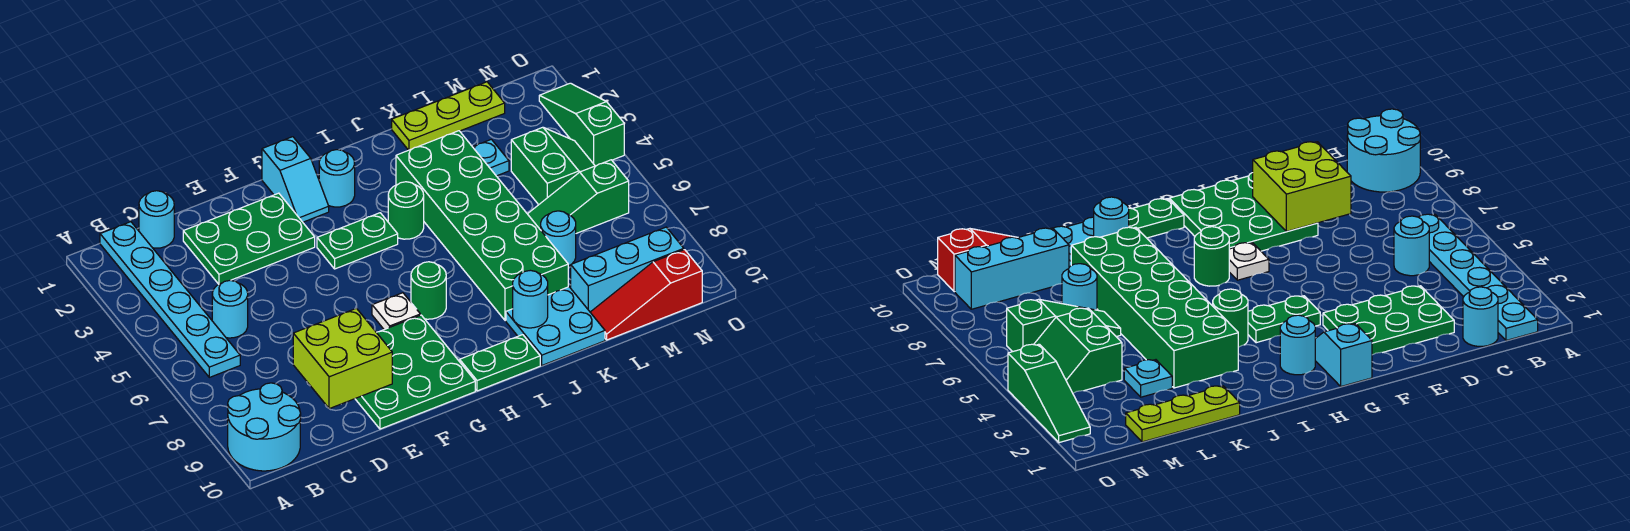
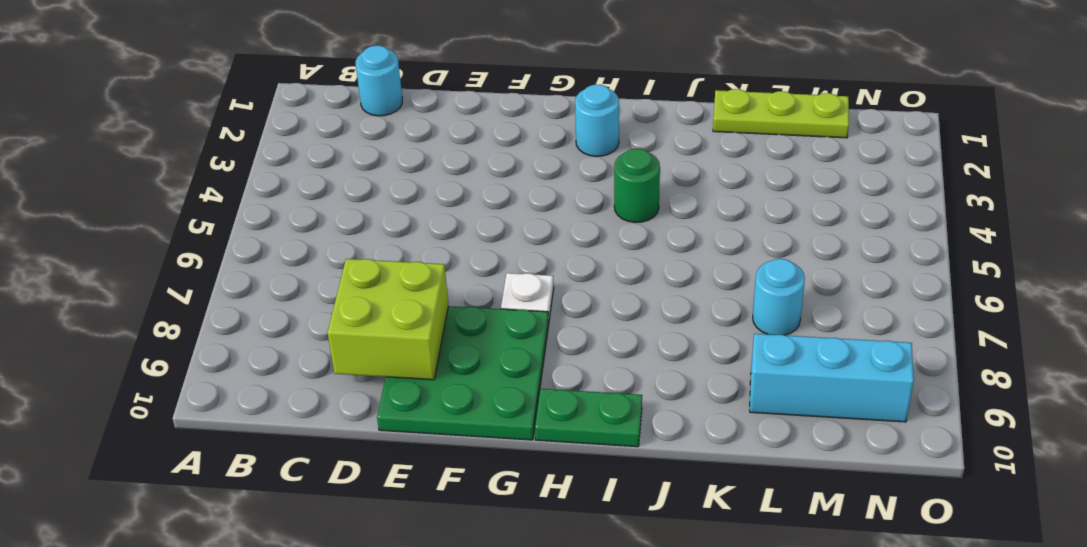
none -> cyan round brick A9:B10 level 1
none -> cyan plate B1:B6 level 1
none -> cyan round brick C5 level 1

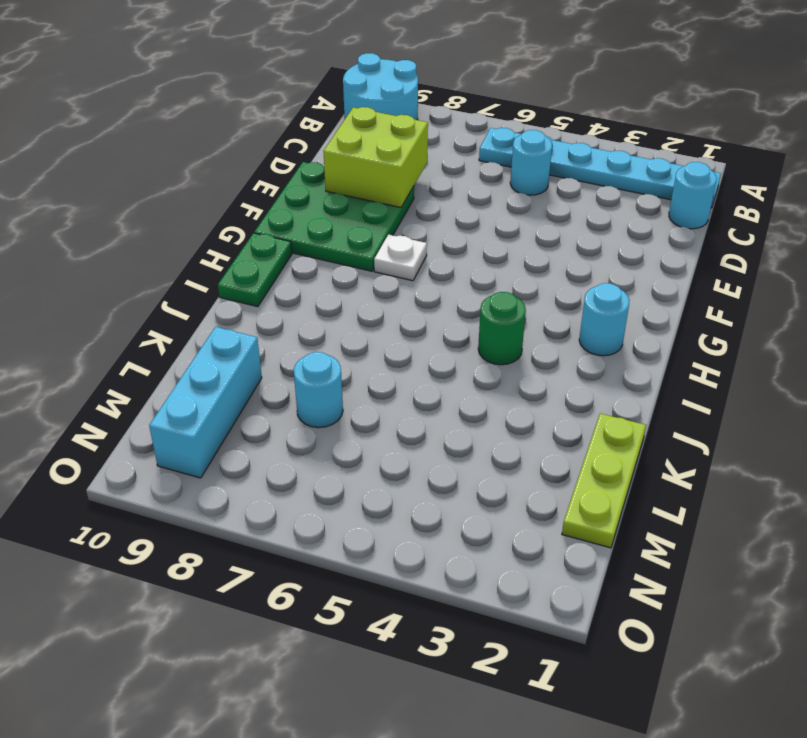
none -> green plate D2:F3 level 1
none -> cyan slope G1:G2 level 1 top 1
none -> green plate G4:H4 level 1

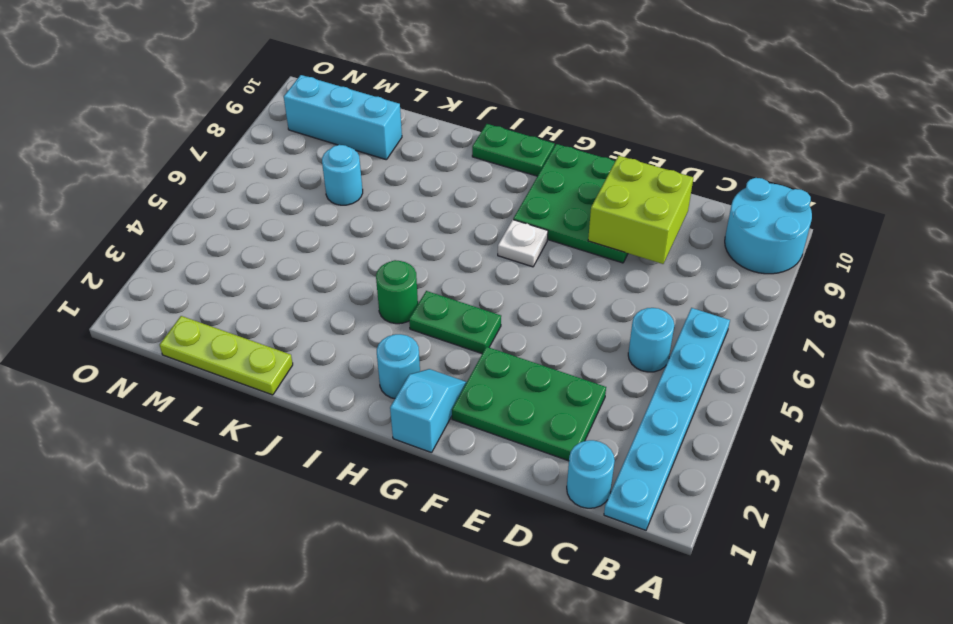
none -> green round brick H7 level 1
none -> green brick J3:K8 level 1
none -> cyan plate J9:K10 level 1

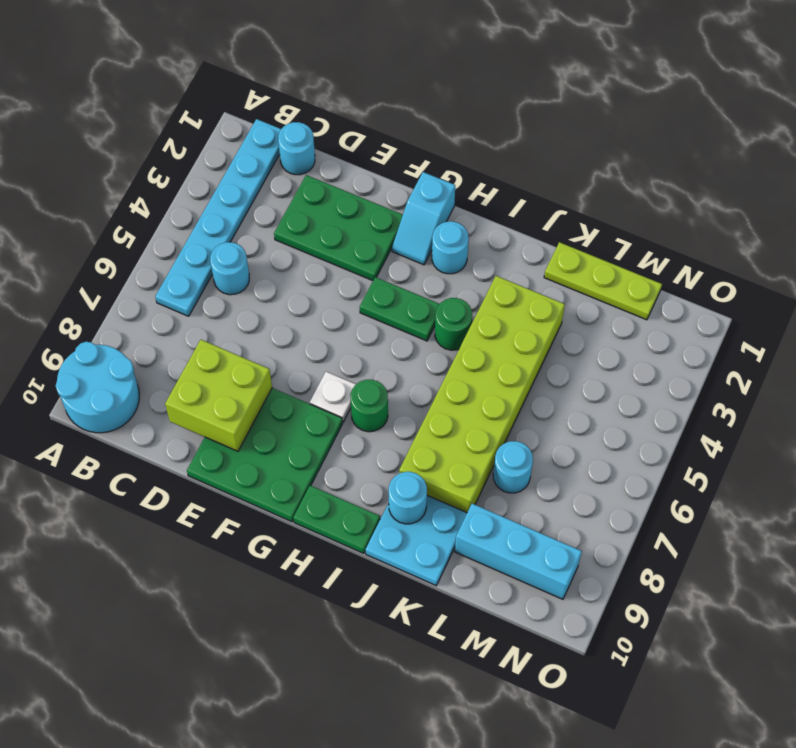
lime brick J3:K8 level 1 -> green brick J3:K8 level 1
none -> cyan plate L3 level 1
none -> green slope L6:N6 level 1 top N
none -> red slope L10:N10 level 1 top N

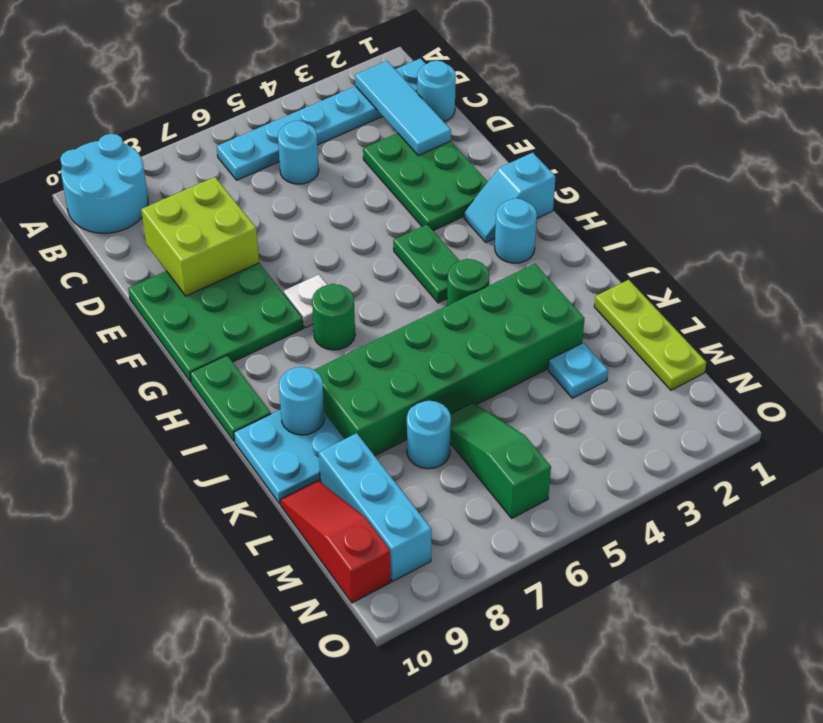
cyan tile B2:D2 level 2 -> none
none -> green slope M4:N5 level 1 top M
none -> green slope O2:O4 level 1 top 4

